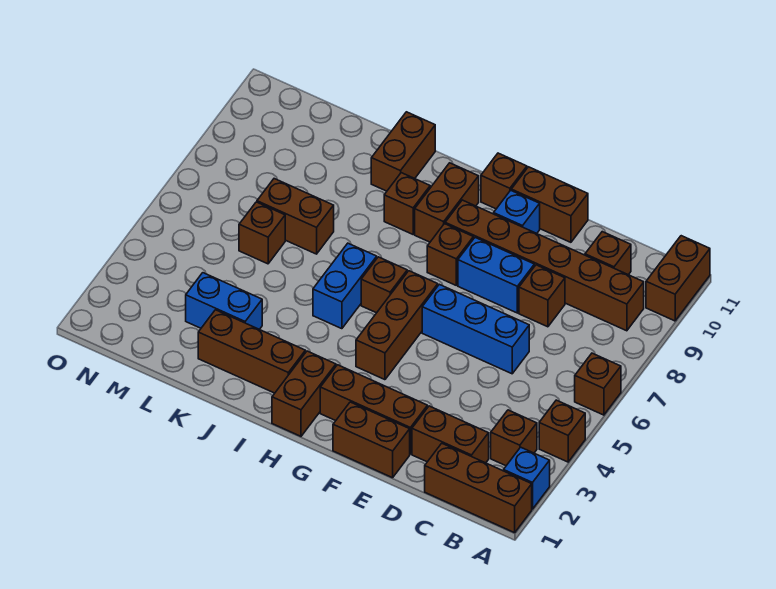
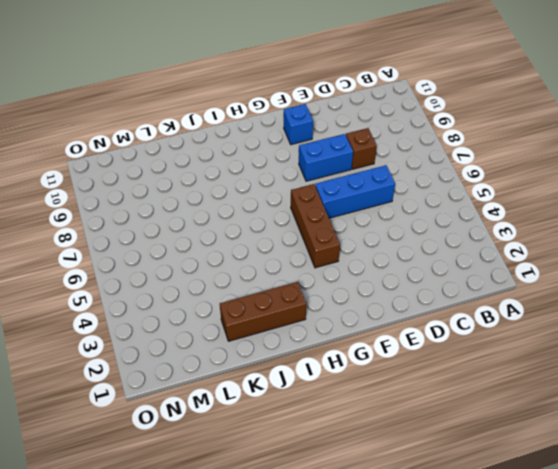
none -> brown brick A1:C1 level 1
none -> blue brick A2 level 1
none -> brown brick A4 level 1

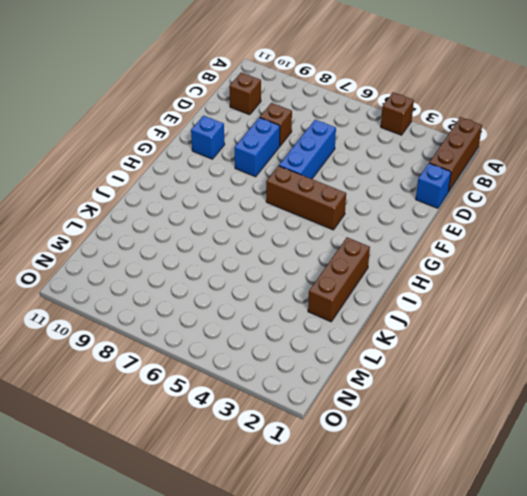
blue brick D1 level 1 -> blue brick A2 level 1
none -> brown brick A6 level 1
none -> brown brick A10:A11 level 1
none -> brown brick B3 level 1

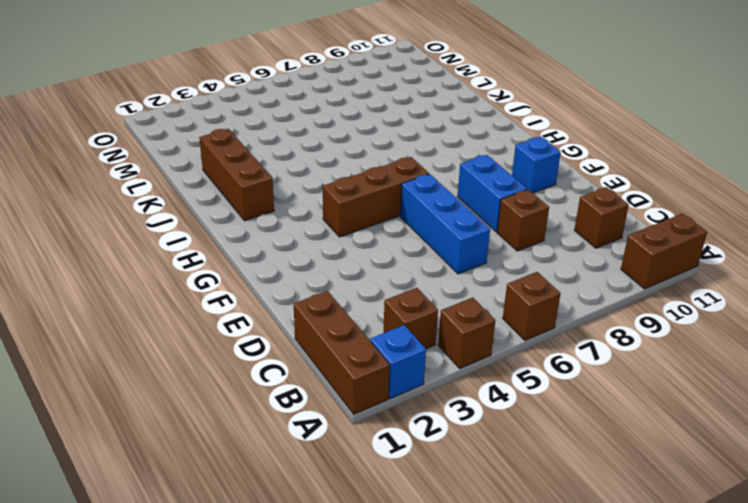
none -> brown brick B9:G9 level 1
none -> brown brick C2:D2 level 1
none -> brown brick E1:F1 level 1

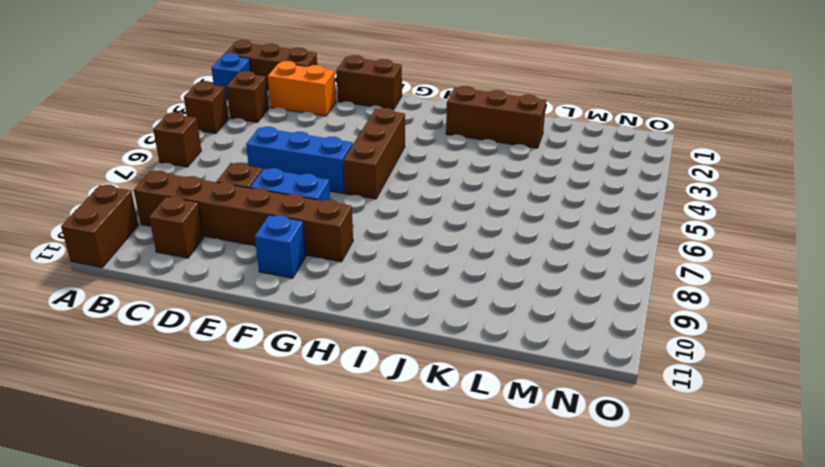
orange brick C2:D2 level 1 -> brown brick C2:D2 level 1
none -> brown brick E2:G2 level 1
none -> brown brick E11:F11 level 1
none -> brown brick G8 level 1

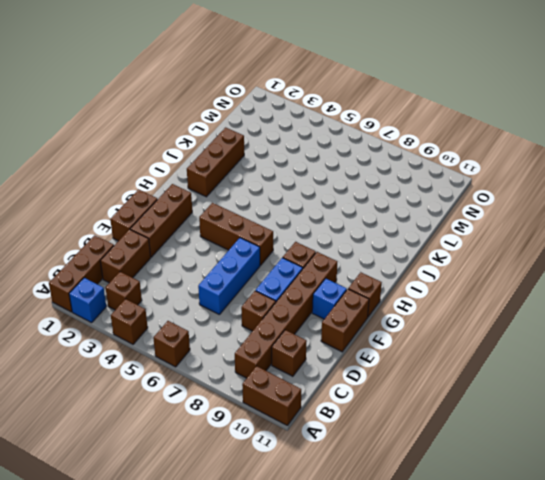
none -> brown brick H1:H2 level 1
none -> brown brick H6 level 1
none -> brown brick H9:H10 level 1

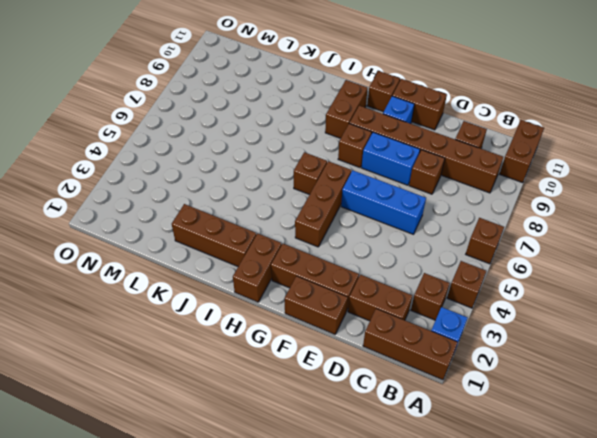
none -> blue brick I5:I6 level 1
none -> brown brick I9 level 1
none -> brown brick J10:J11 level 1

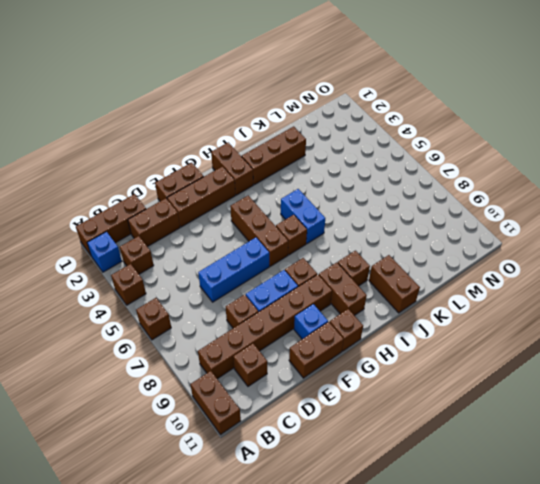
none -> blue brick K3:L3 level 1
none -> brown brick K7:L7 level 1
none -> brown brick L6 level 1

